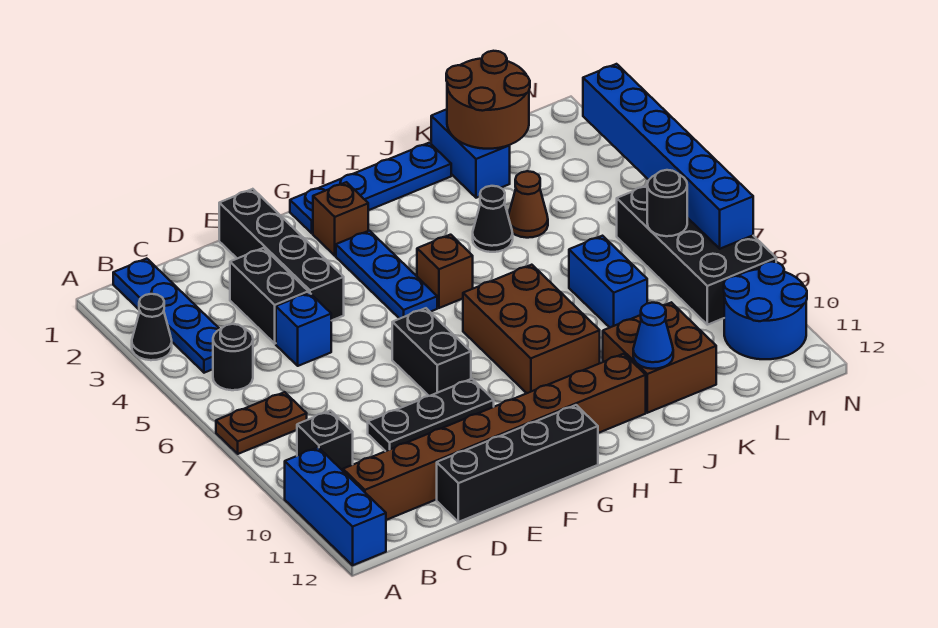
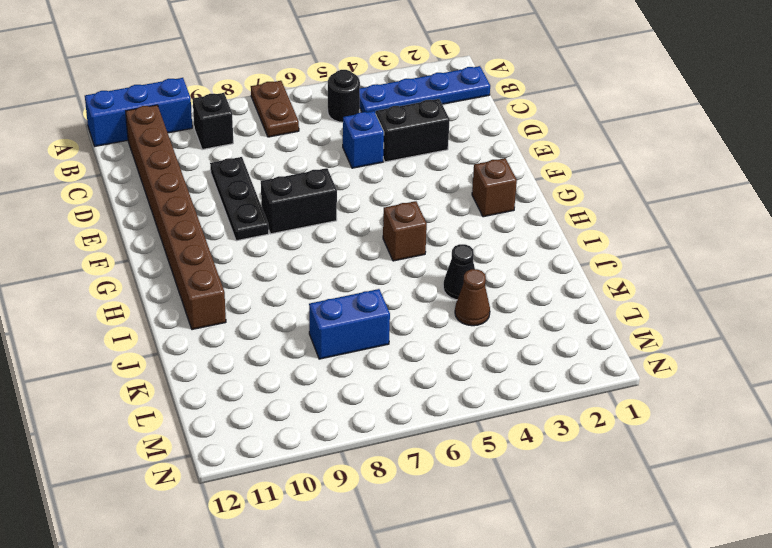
none -> black cone A3 level 1
none -> black brick D12:G12 level 1
none -> black brick E1:E4 level 1

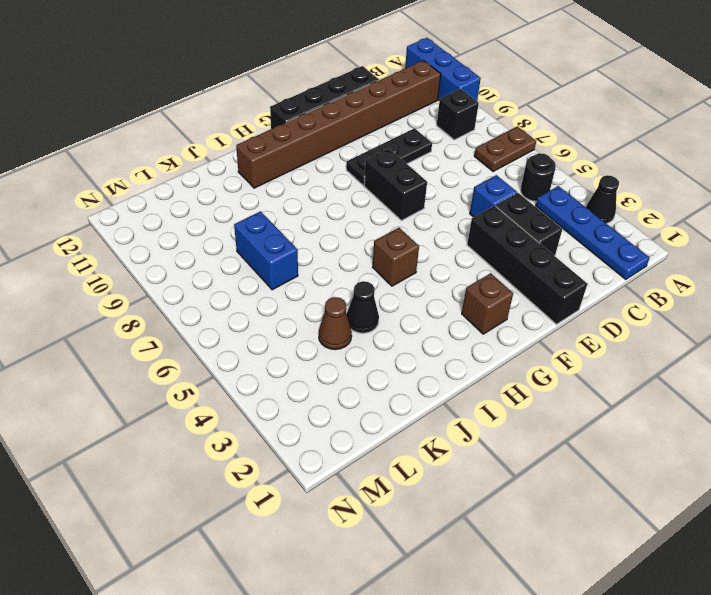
none -> blue plate G1:J1 level 1
none -> blue plate G3:G5 level 1
none -> brown brick H7:I9 level 1

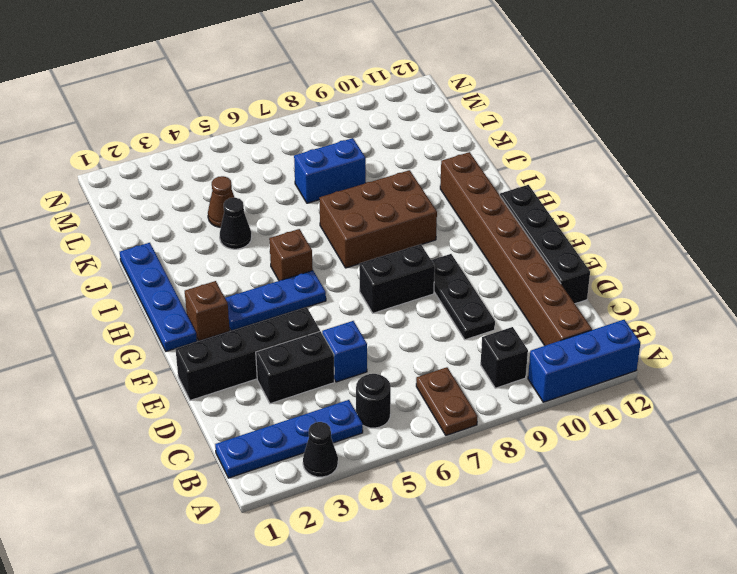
none -> brown brick J10:K11 level 1
none -> blue brick K1:K2 level 1
none -> black brick M6:N9 level 1

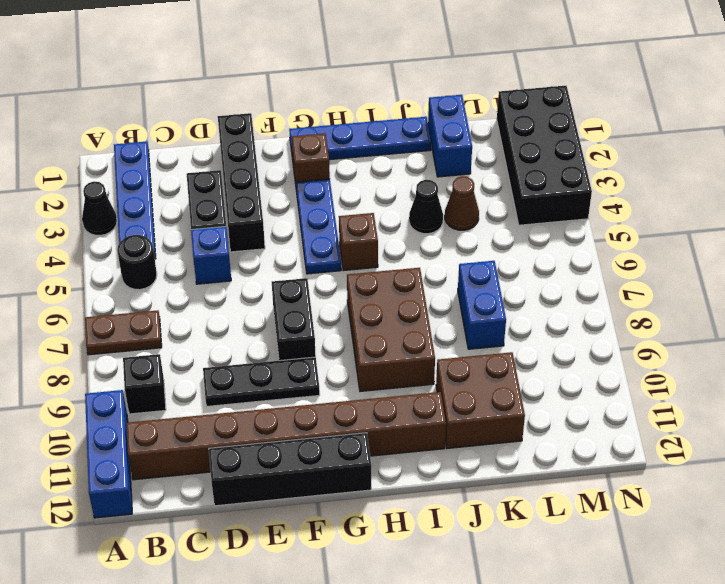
black brick M1:N4 level 1 -> black brick M6:N9 level 1
none -> blue round brick M10:N11 level 1
none -> blue cone J11 level 2
none -> brown round brick K1:L2 level 2

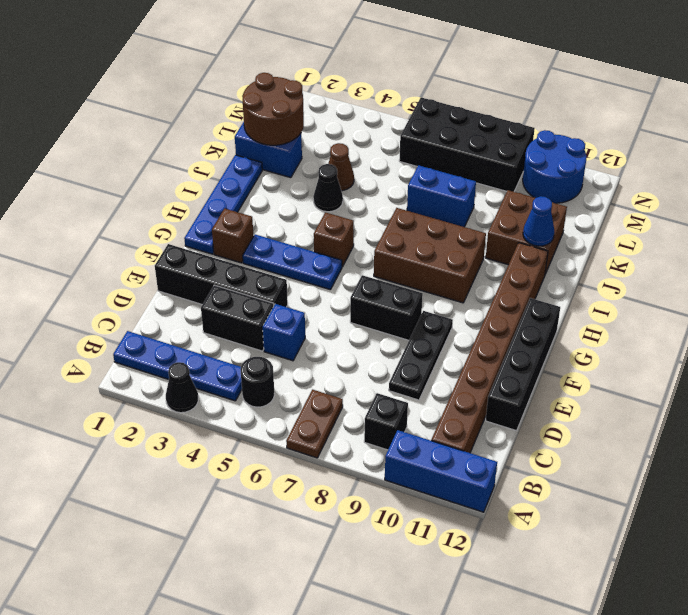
none -> black round brick M7 level 2
none -> blue brick N3:N8 level 2

